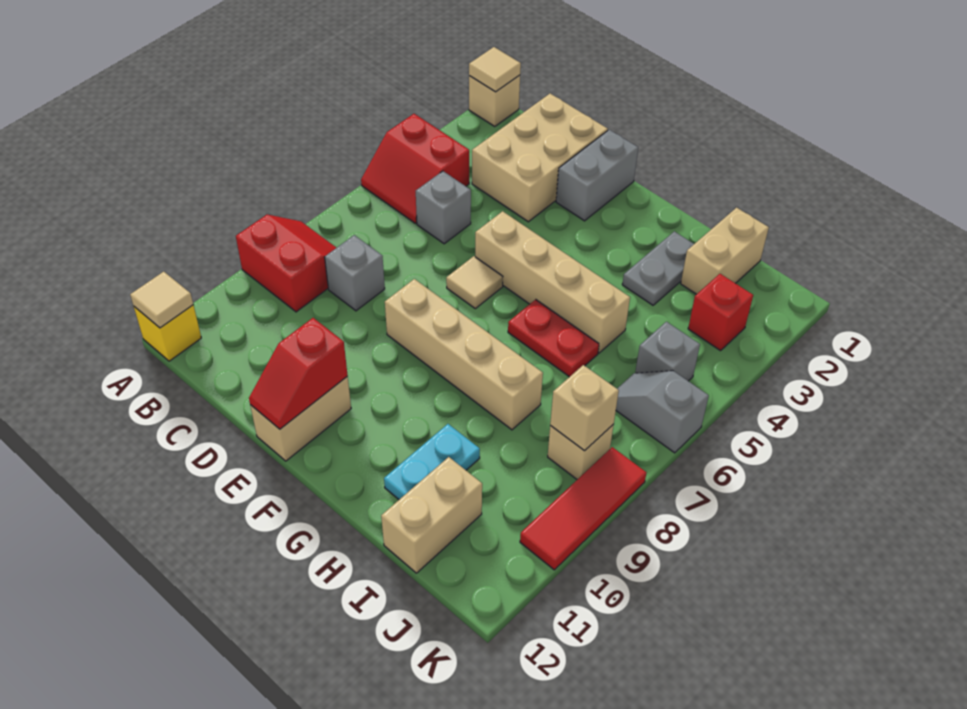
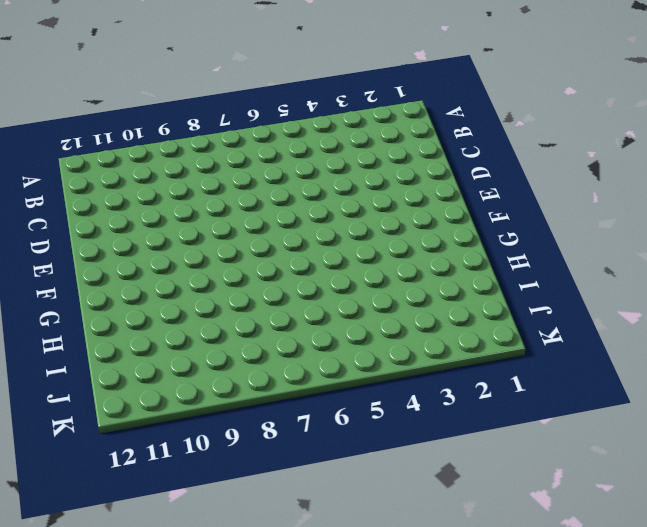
none -> tan brick A1 level 1
none -> red slope A4:B5 level 1 top 4
none -> red slope A8:B9 level 1 top 9

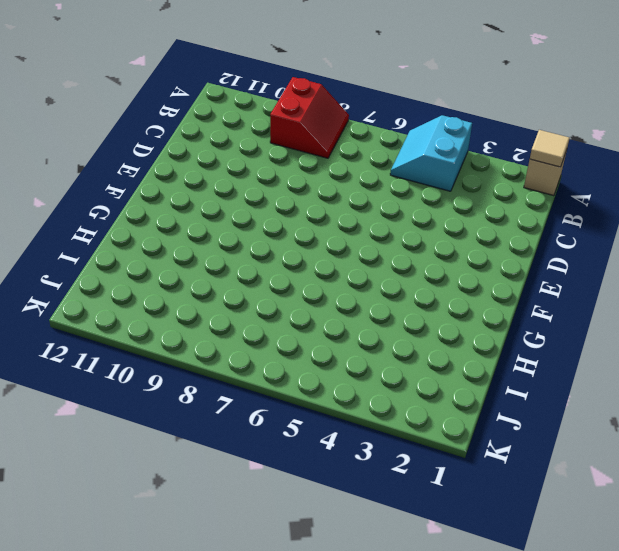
cyan slope A4:B5 level 1 top 4 -> red slope A4:B5 level 1 top 4
none -> yellow brick A12 level 1
none -> tan brick C1:D3 level 1
none -> grey brick C5 level 1

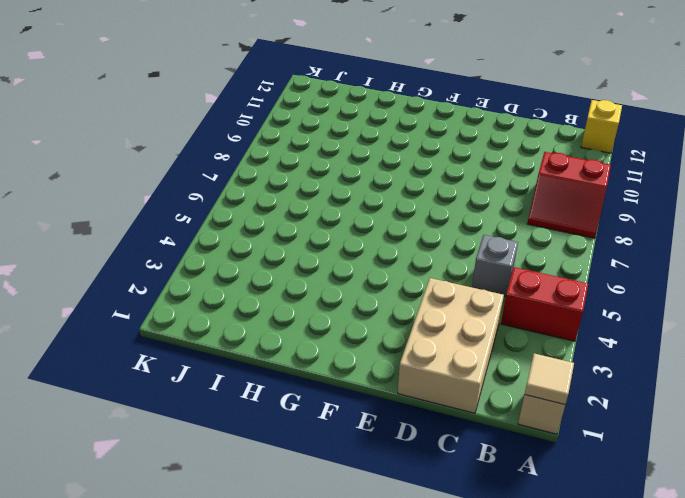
none -> grey brick C8 level 1
none -> grey brick E1:E2 level 1
none -> tan brick E5:H5 level 1

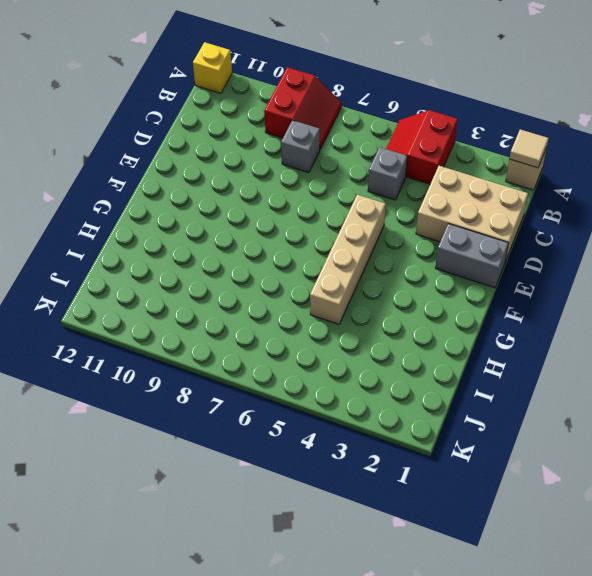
none -> tan tile E6 level 1
none -> tan brick E8:H8 level 1
none -> tan brick E11:E12 level 1

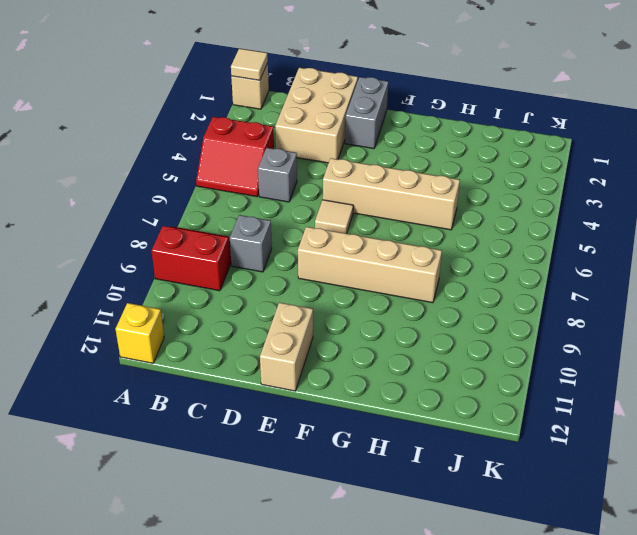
none -> red plate G6:H6 level 1
none -> grey plate H2:H3 level 1
none -> cyan plate H10:H11 level 1

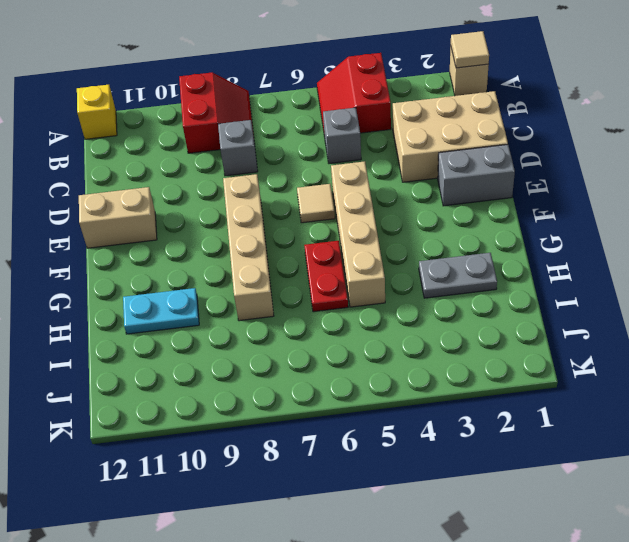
none -> tan brick I1:I2 level 1
none -> tan brick I11:I12 level 1
none -> red brick J3 level 1

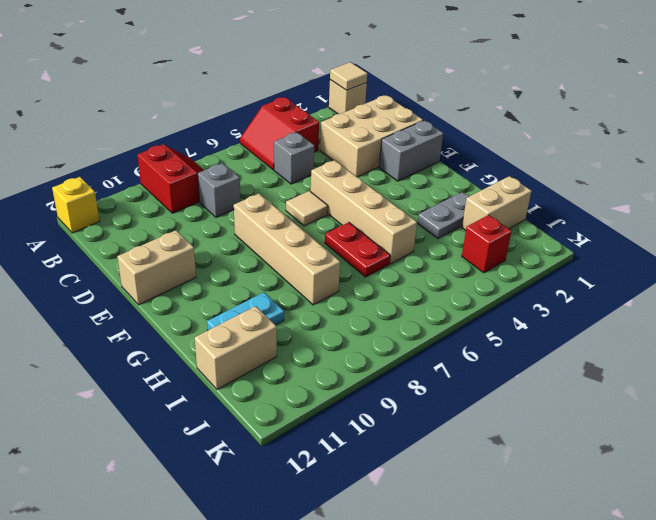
none -> grey brick J5 level 1
none -> grey slope J6:K6 level 1 top K
none -> tan brick J8 level 1

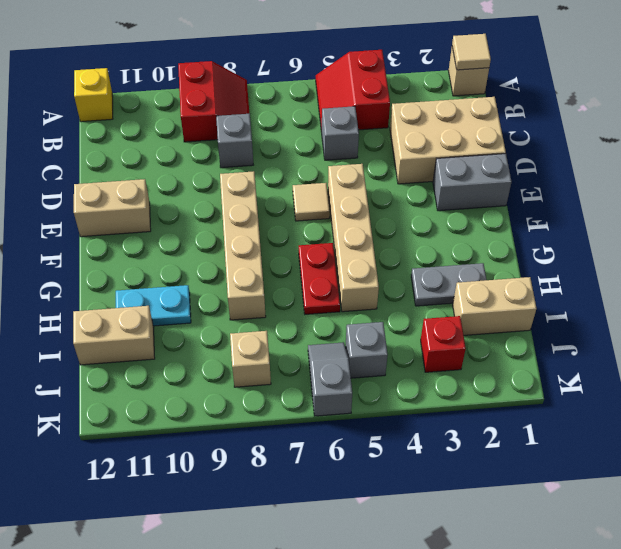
none -> red tile K8:K10 level 1
none -> tan tile A12 level 2
none -> red slope E11:E12 level 2 top 11

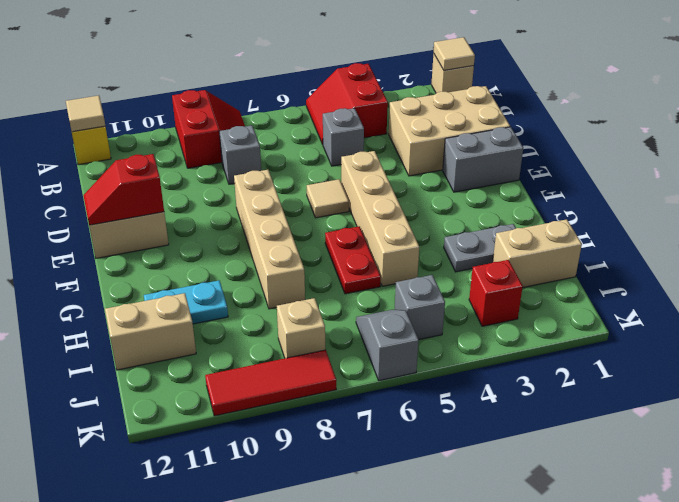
none -> tan brick J8 level 2

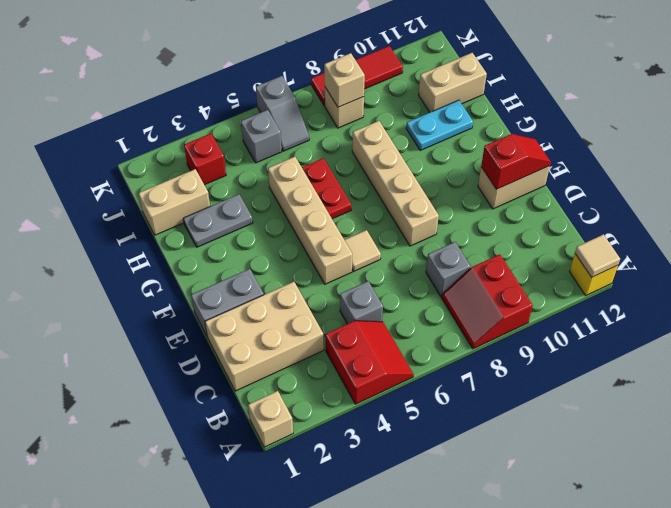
none -> tan tile A1 level 2

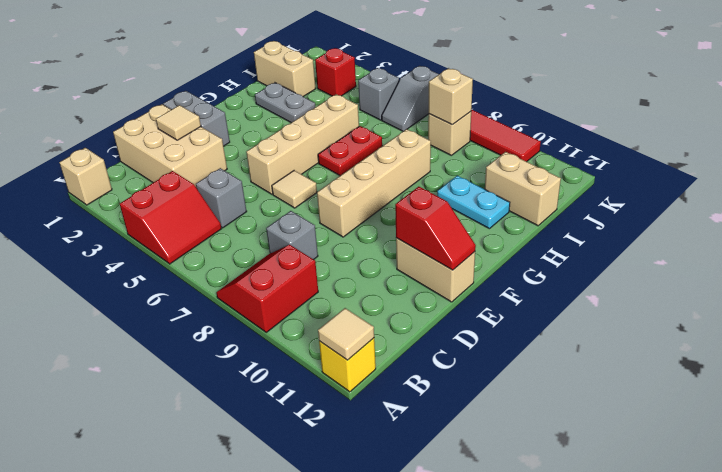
tan tile D2 level 2 -> tan tile A1 level 2

